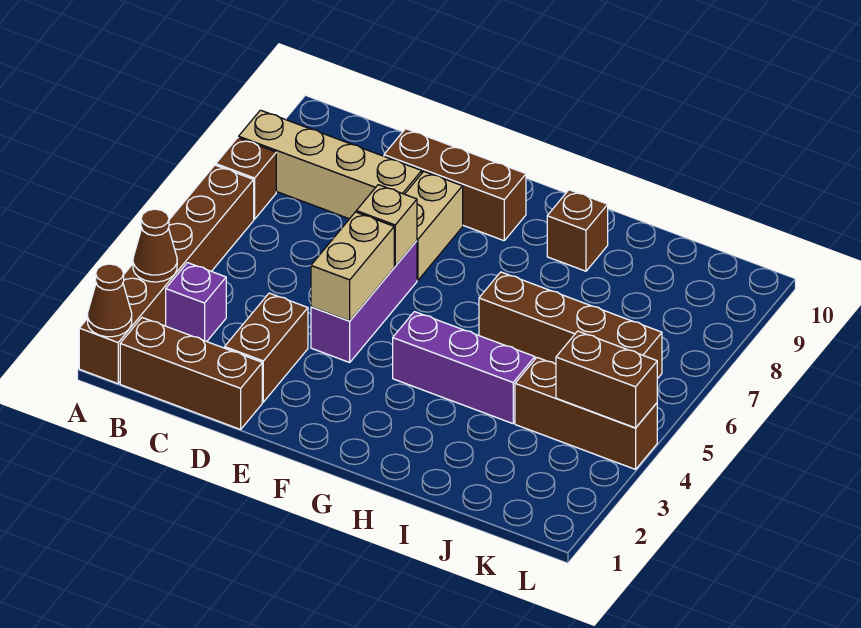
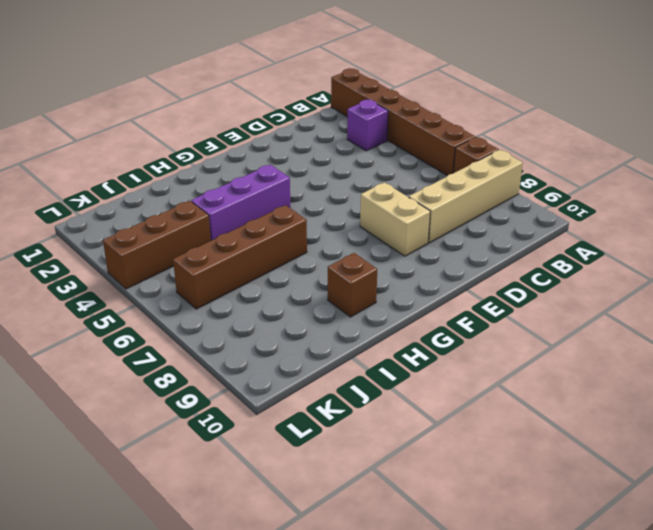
none -> brown brick B1:D1 level 1
none -> brown brick D2:D3 level 1
none -> brown brick D9:F9 level 1

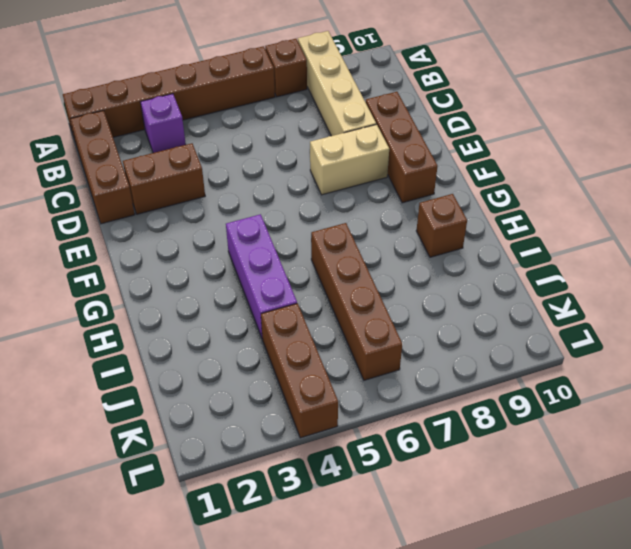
none -> purple brick E4:E6 level 1
none -> brown cone A1 level 2
none -> brown cone A3 level 2

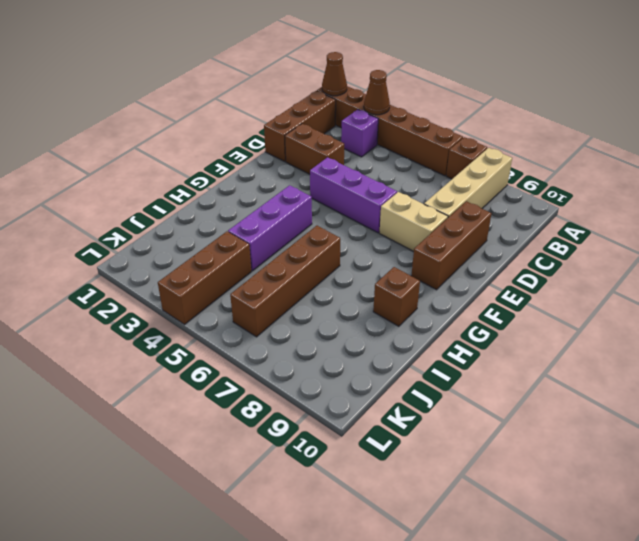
none -> tan brick E4:E5 level 2
none -> tan brick E6 level 2
none -> brown brick K4:L4 level 2

